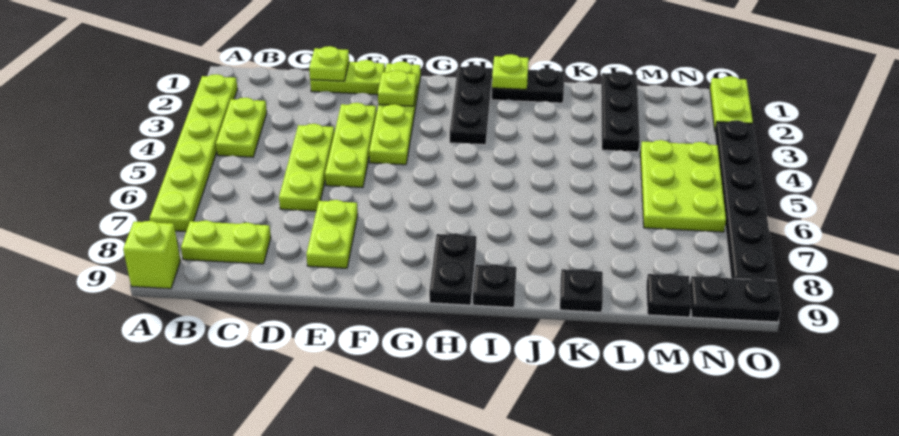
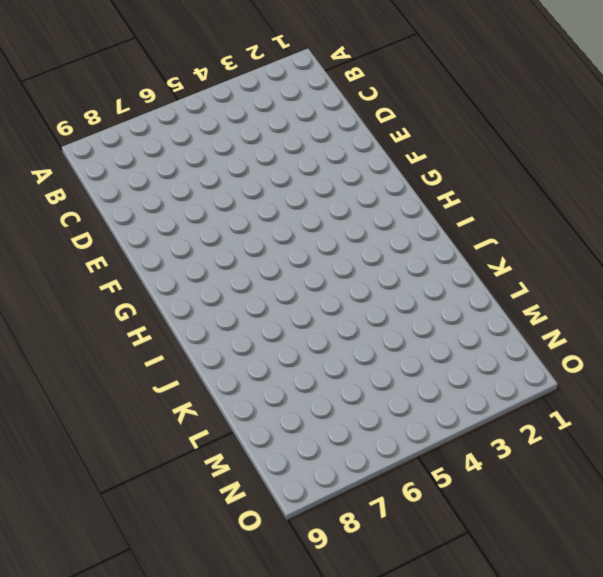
none -> lime plate A2:A7 level 1
none -> lime brick A9 level 1
none -> lime plate B3:B4 level 1

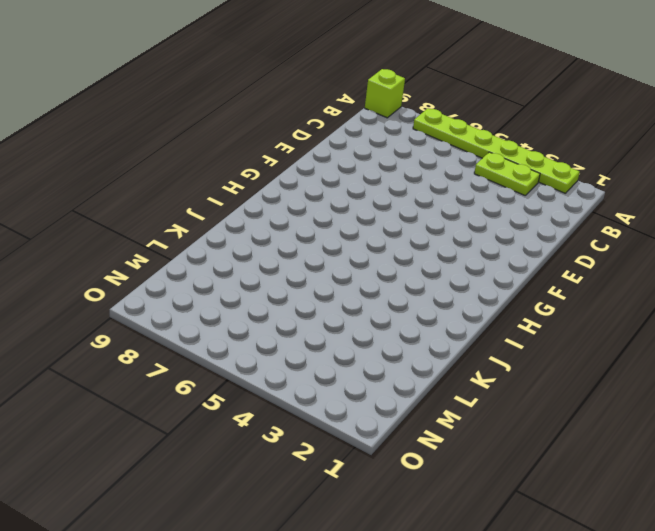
none -> lime plate B8:C8 level 1
none -> lime plate D1:E1 level 1
none -> lime plate D4:D6 level 1

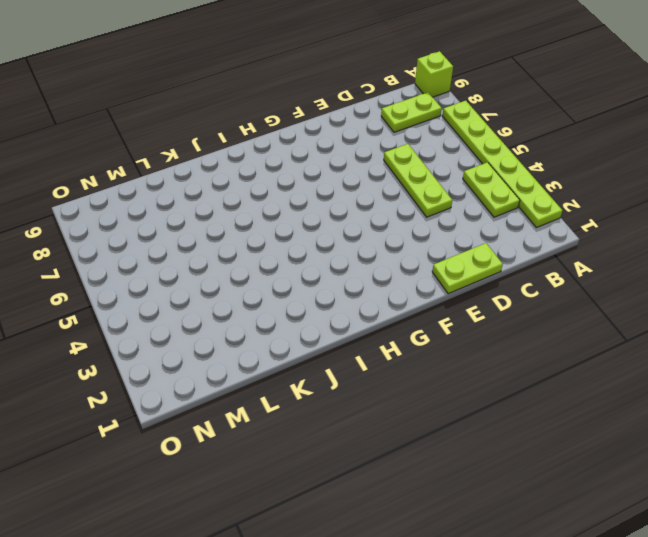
none -> lime plate E3:E5 level 1
none -> lime plate E7:E8 level 1
none -> lime plate F1:F4 level 1

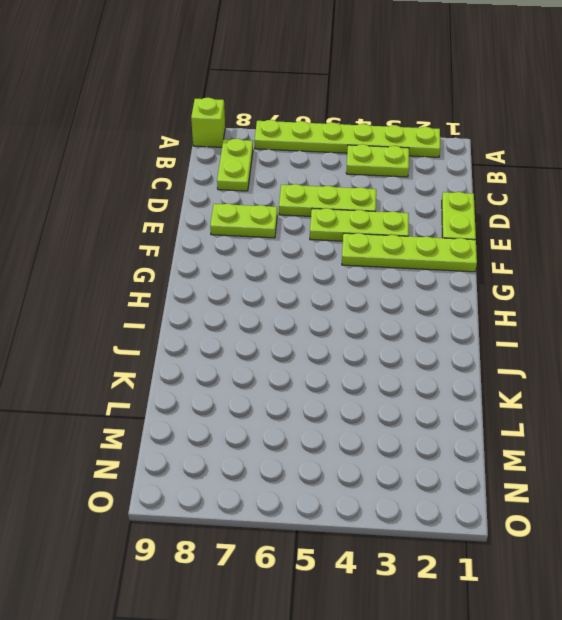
none -> black plate H1:H3 level 1
none -> black plate H8:H9 level 1
none -> black plate I1:J1 level 1

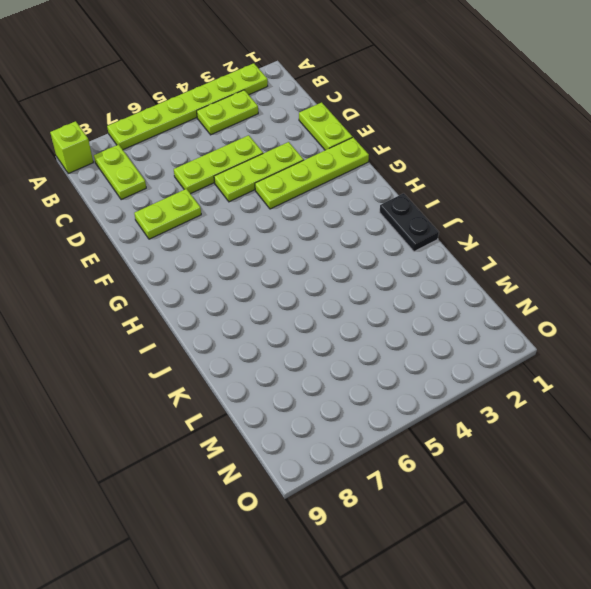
none -> black plate H1:H3 level 1
none -> black plate H8:H9 level 1
none -> black plate I9 level 1

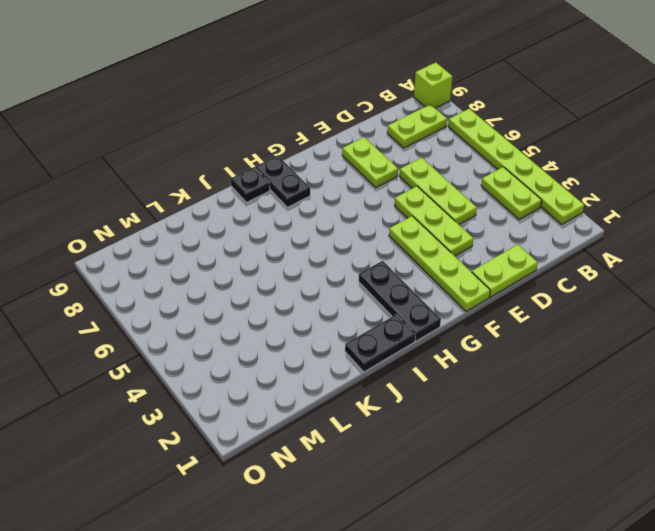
none -> black plate K9 level 1
none -> black plate L1:L3 level 1
none -> lime plate M4:N6 level 1

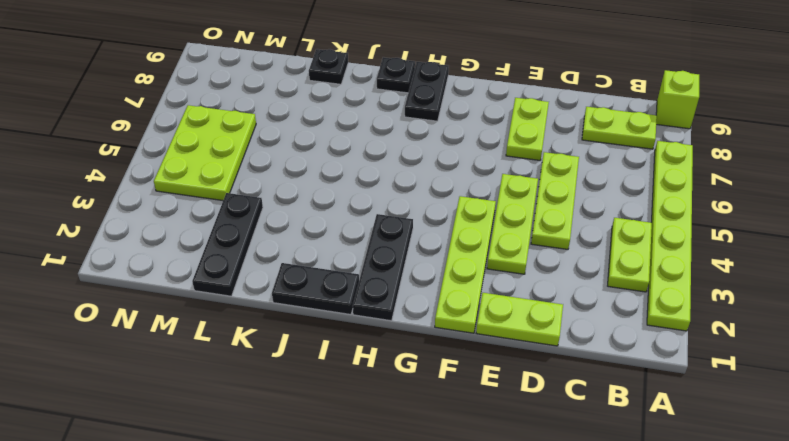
none -> black plate M9 level 1
none -> black plate N9:O9 level 1
none -> lime plate O1:O2 level 1

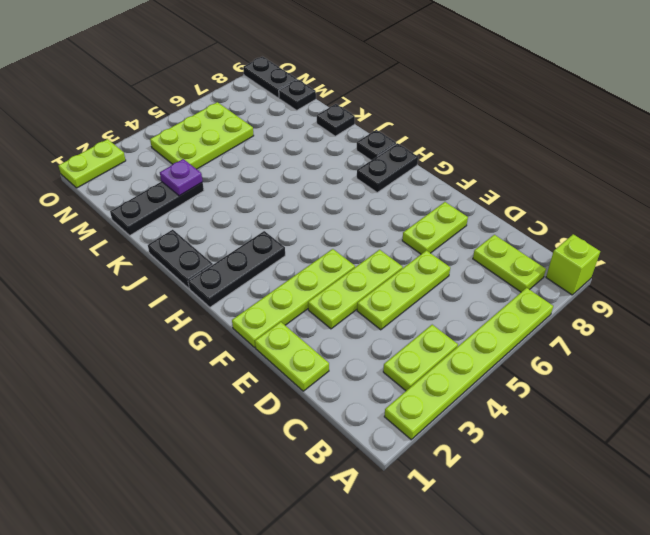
purple plate L3 level 2 -> none
none -> black plate O3:O8 level 1
none -> lime plate D1 level 2
none -> lime plate F2 level 2

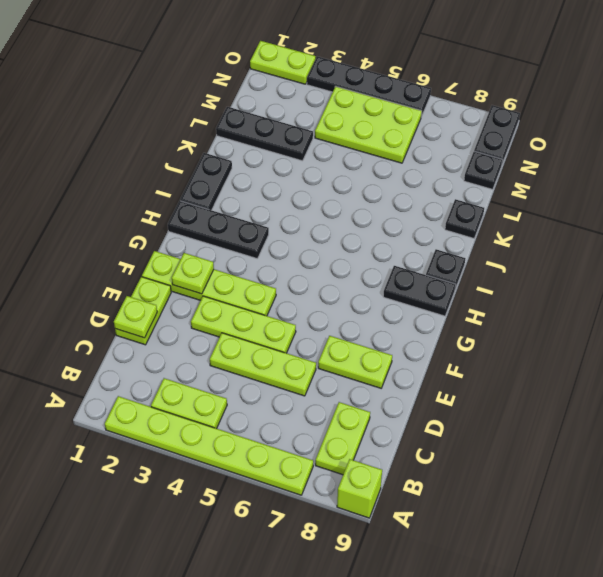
black plate O3:O6 level 1 -> black plate O3:O8 level 1
none -> lime plate I1 level 2

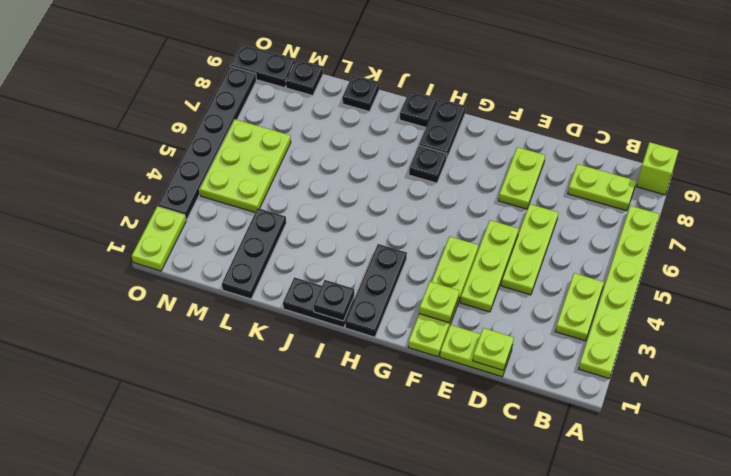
black plate H7 level 1 -> none
black plate I1 level 2 -> lime plate I1 level 2

